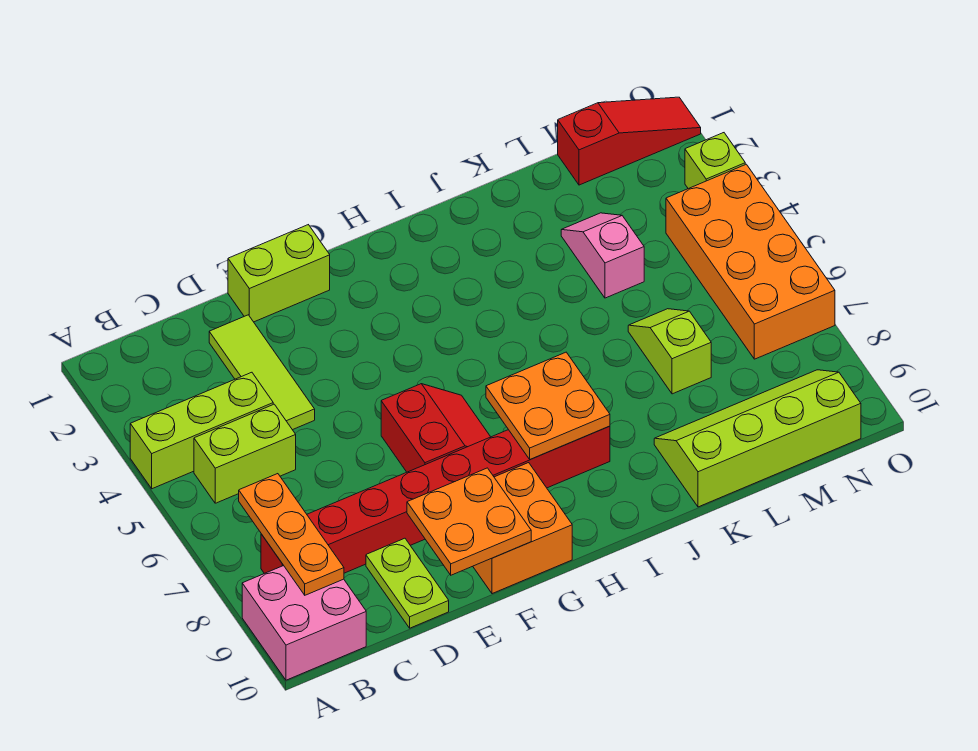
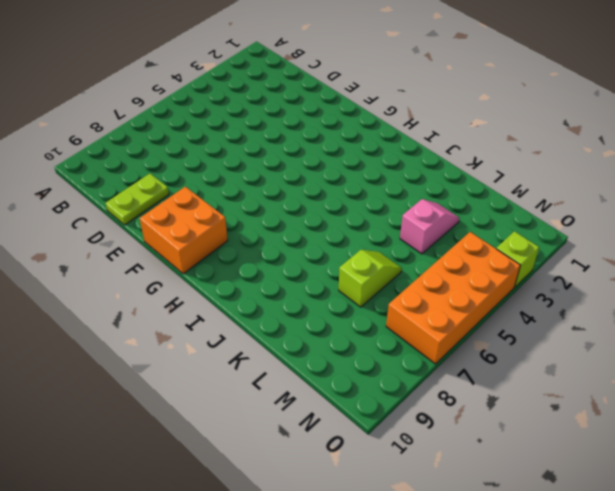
none -> lime brick A4:C4 level 1
none -> pink brick A9:B10 level 1
none -> lime brick B5:C5 level 1

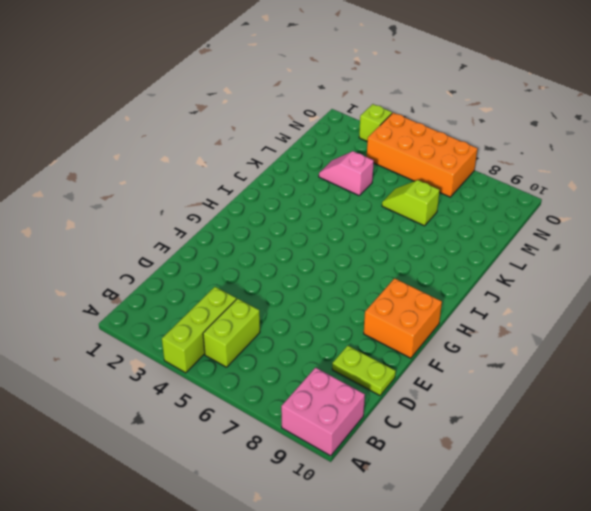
none -> red brick B8:I8 level 1
none -> lime tile D2:D4 level 1
none -> lime brick E1:F1 level 1

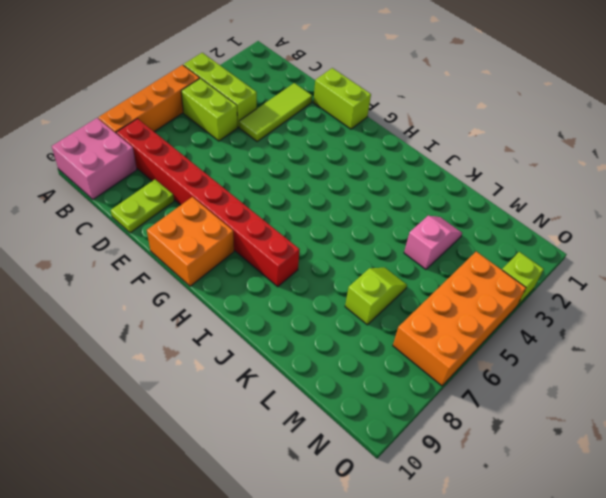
orange brick A5:A8 level 1 -> none
none -> red slope F6:G7 level 1 top F
none -> lime slope K9:N10 level 1 top 10
none -> red slope M1:O1 level 1 top M

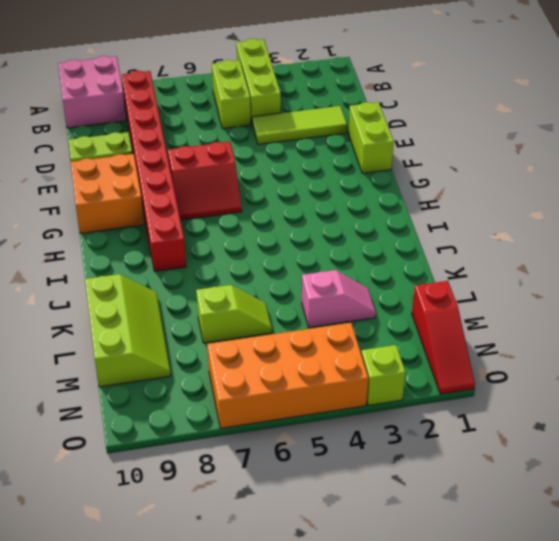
lime slope K9:M10 level 1 top 10 -> lime slope K9:N10 level 1 top 10
none -> orange plate B7:B9 level 2
none -> orange plate E9:F10 level 2
none -> orange plate H7:I8 level 2

